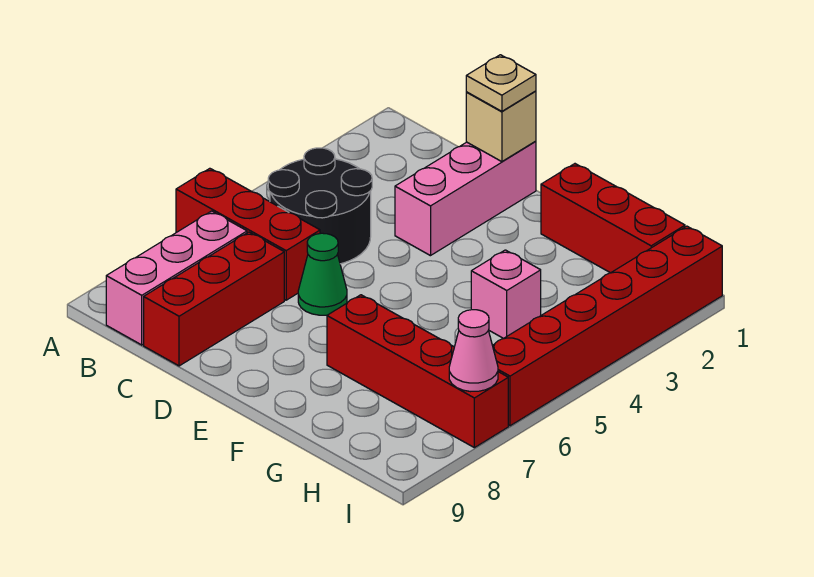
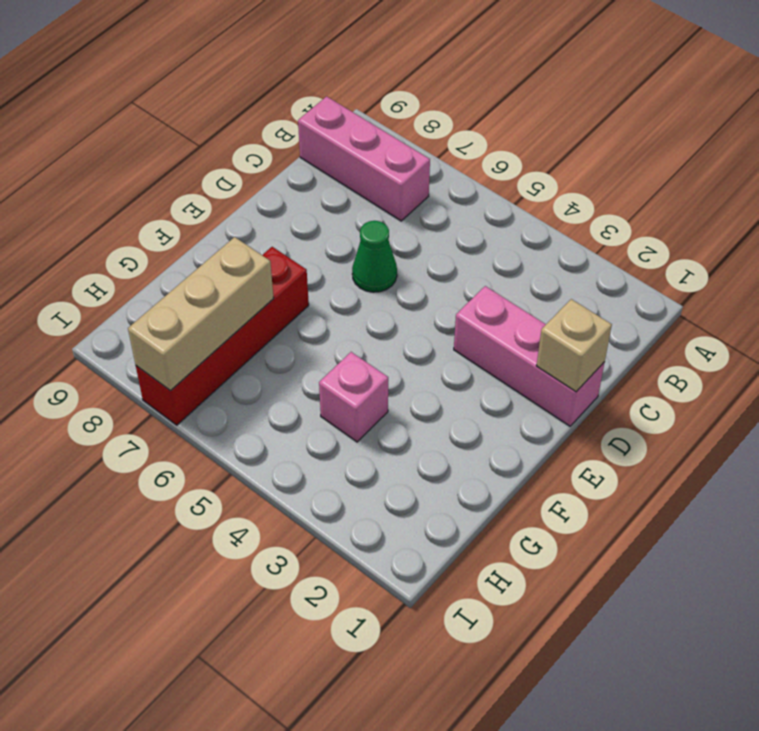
tan brick G7:I7 level 2 -> pink cone I7 level 2
none -> red brick A6:C6 level 1
none -> black round brick B4:C5 level 1
none -> red brick C7:C9 level 1

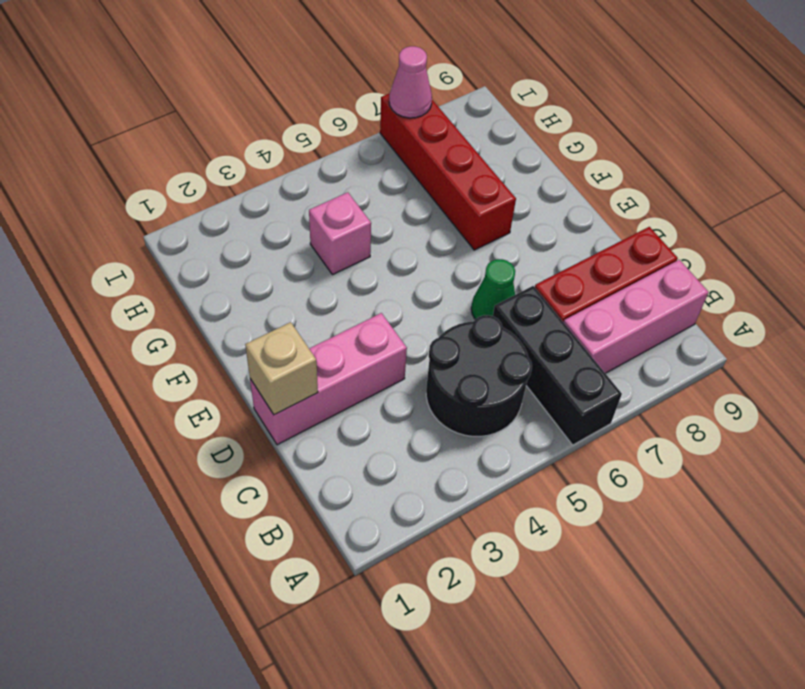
black brick A6:C6 level 1 -> red brick A6:C6 level 1
none -> red brick F1:H1 level 1
none -> red brick I1:I6 level 1
none -> tan plate D1 level 3

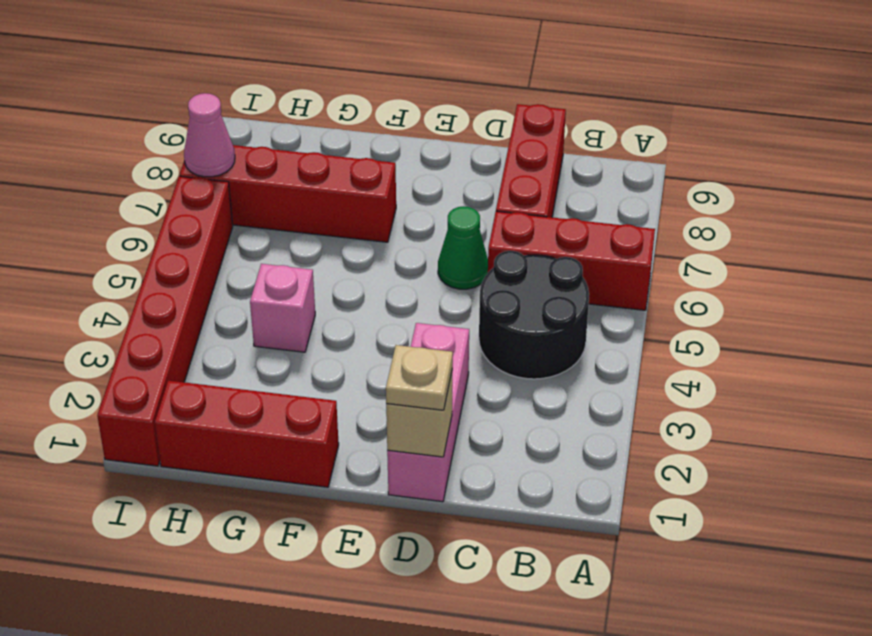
none -> pink brick B7:B9 level 1

